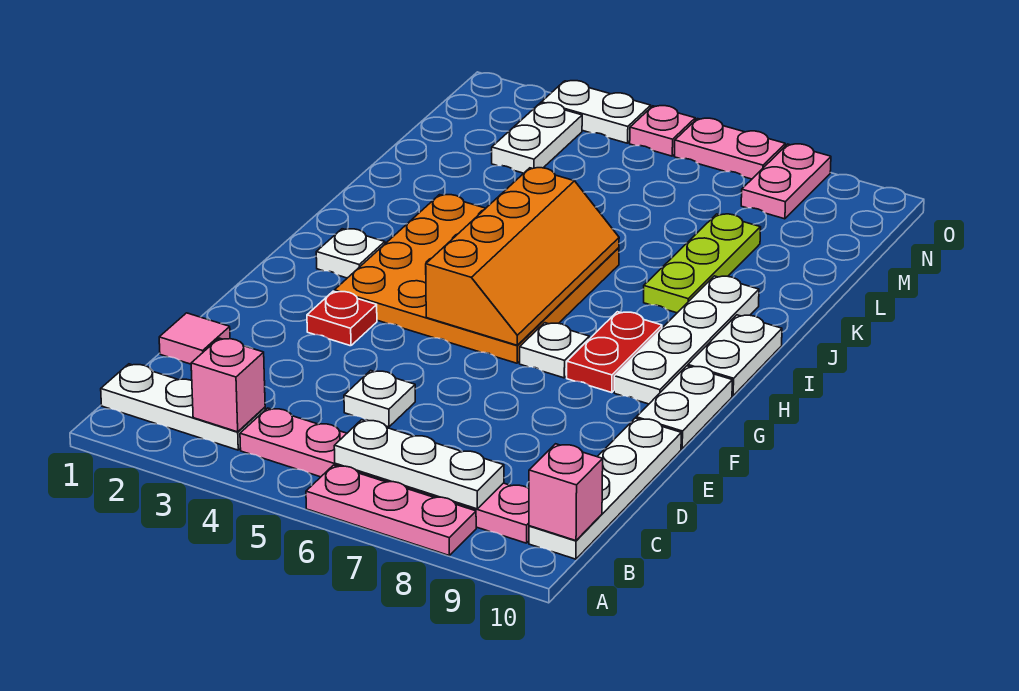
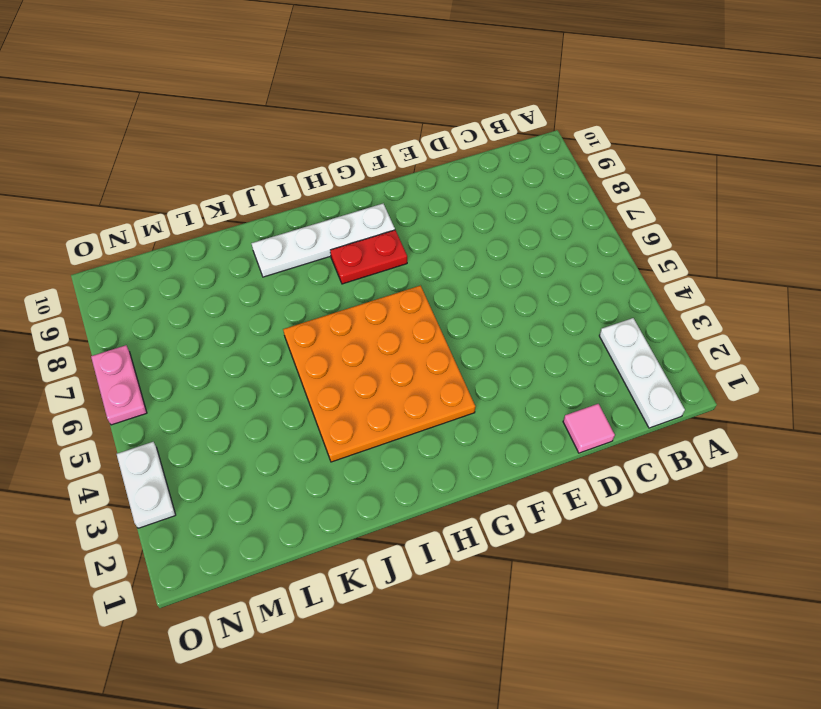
none -> pink plate A6:A8 level 1
none -> pink plate B4:B9 level 1
none -> white plate B10:E10 level 1

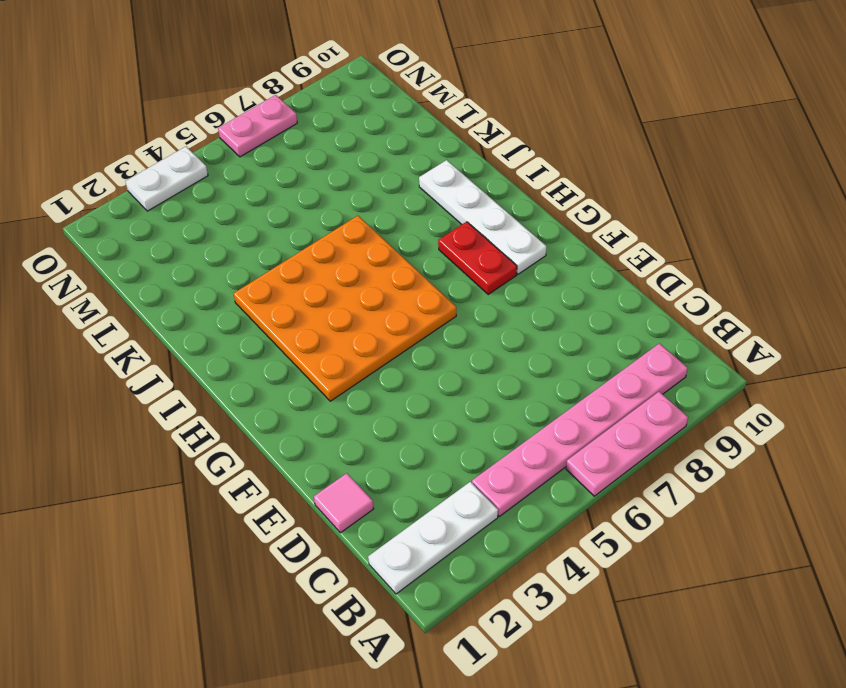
none -> white plate B10:E10 level 1
none -> white plate D5 level 1
none -> red plate F3 level 1

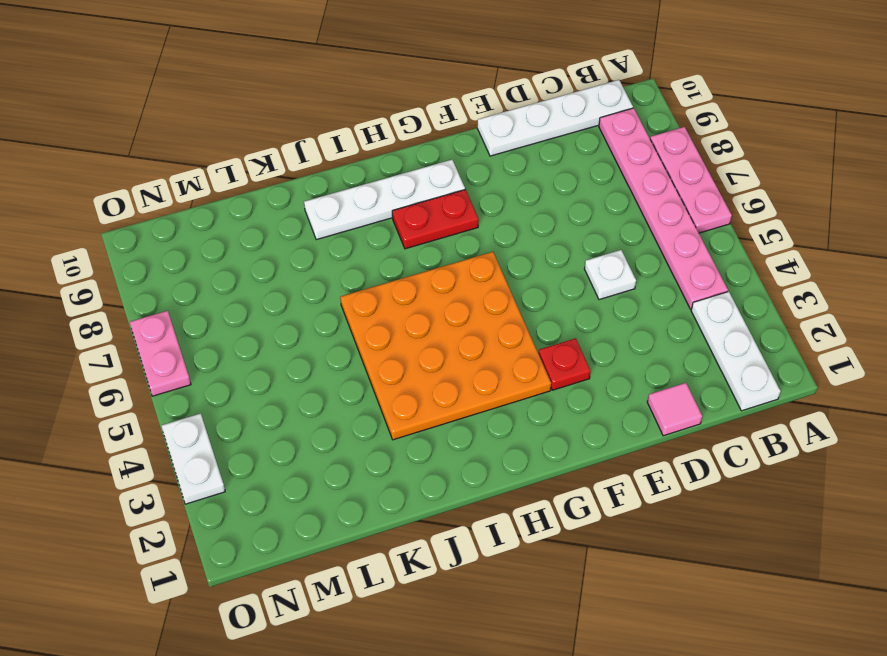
none -> white plate F10:G10 level 1
none -> white plate G7 level 1
none -> white plate H2 level 1

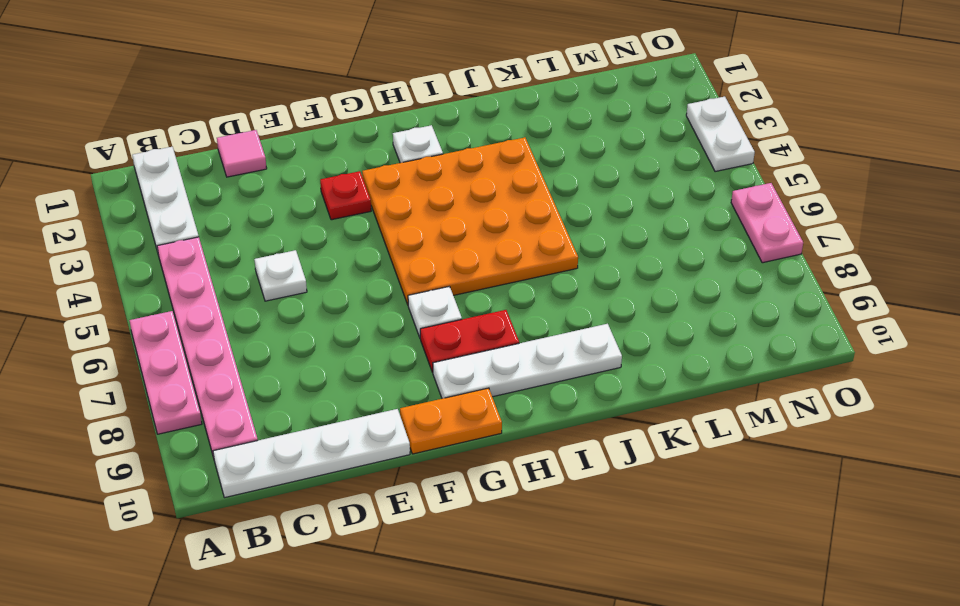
orange plate F10:G10 level 1 -> white plate F10:G10 level 1
none -> white plate H10:I10 level 1
none -> lime plate J8:L8 level 1
none -> white plate M3:N3 level 1

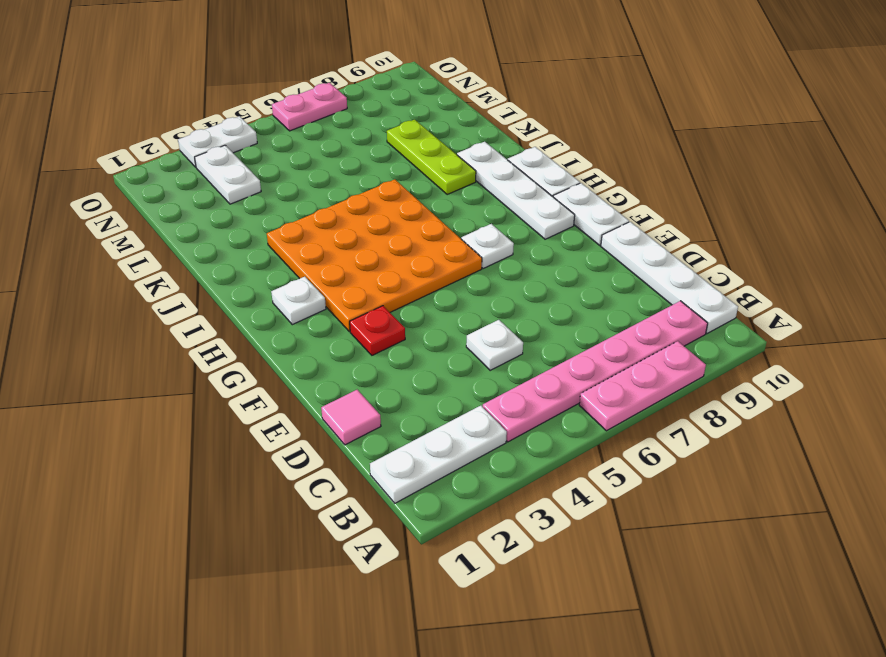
none -> red plate G8:H8 level 1
none -> pink plate N8:O8 level 1
none -> pink plate O5 level 1

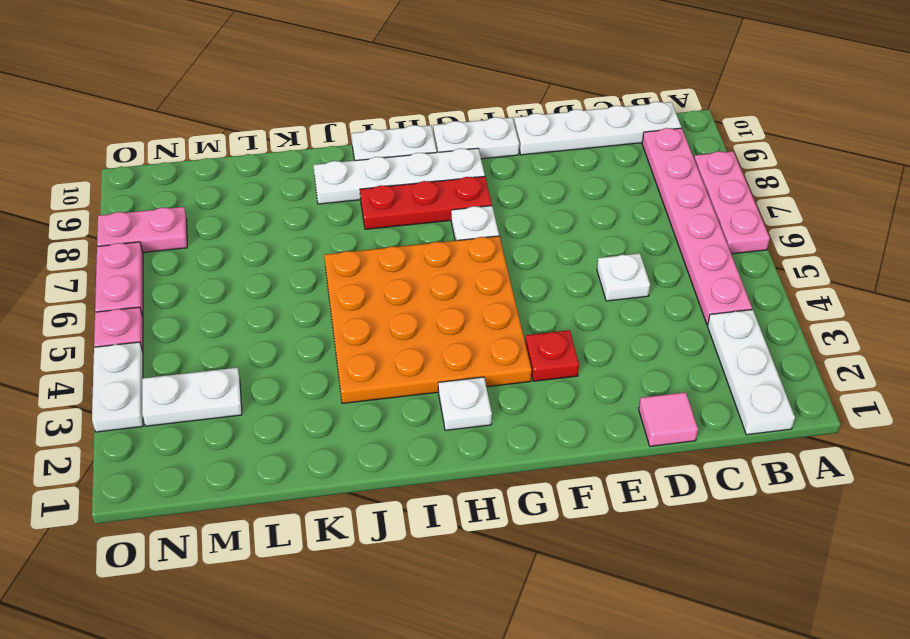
red plate G8:I8 level 1 -> red plate G8:H8 level 1
none -> lime plate J8:L8 level 1
none -> pink brick B3 level 2
none -> white plate B6:B8 level 2

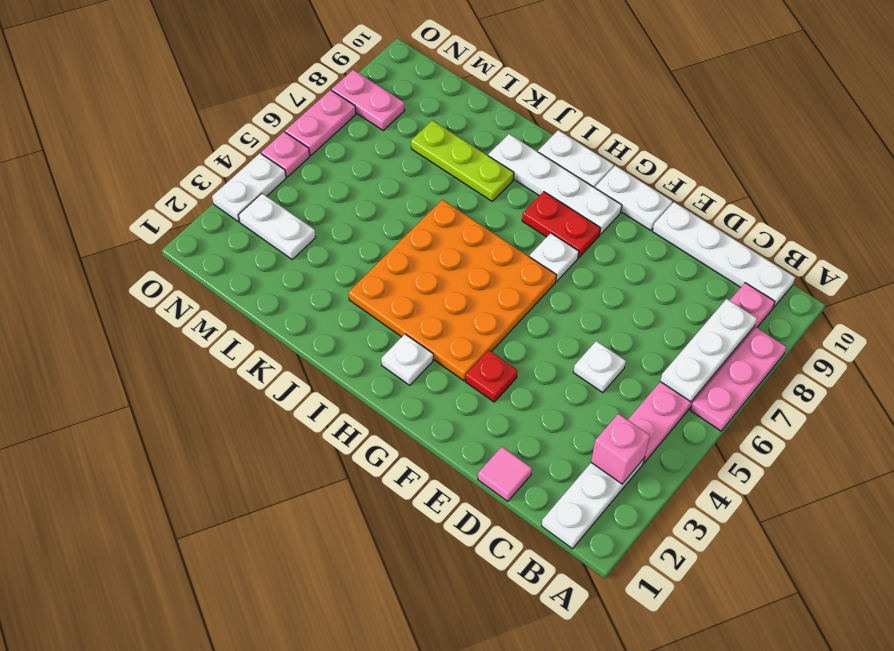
none -> pink brick B10 level 2
none -> orange slope G5:J6 level 2 top 5

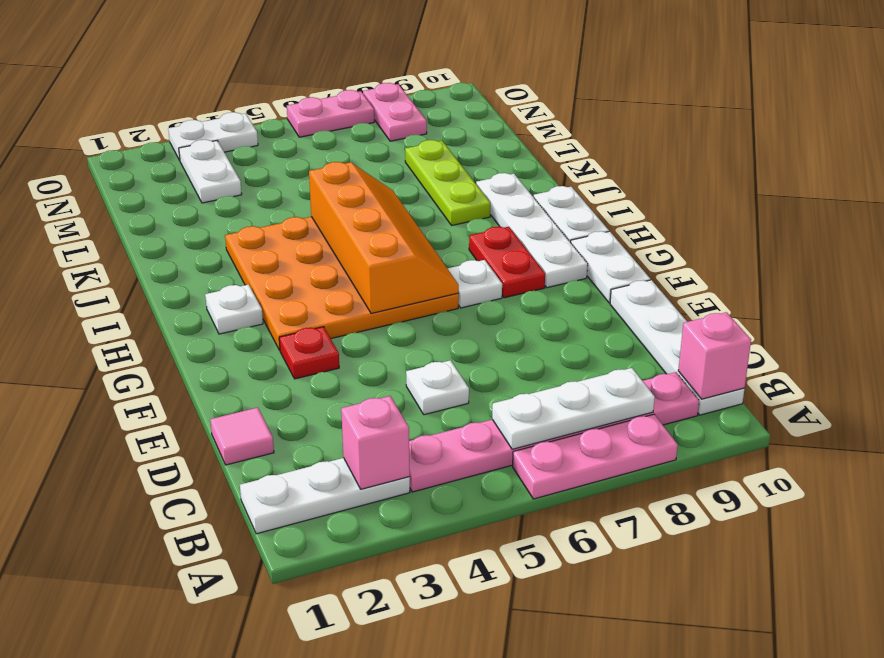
none -> pink plate O5 level 1

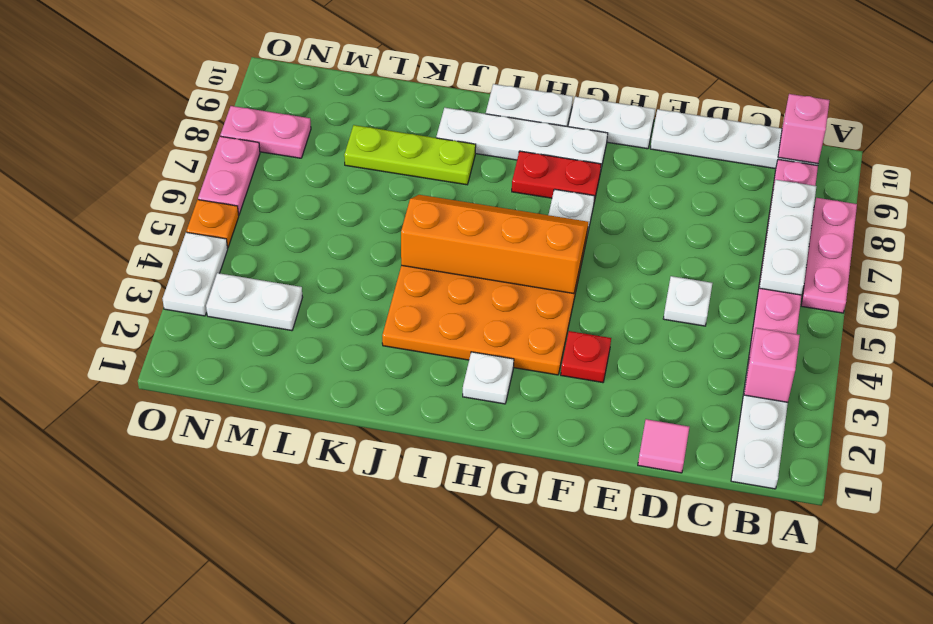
orange plate O5 level 1 -> pink plate O5 level 1

